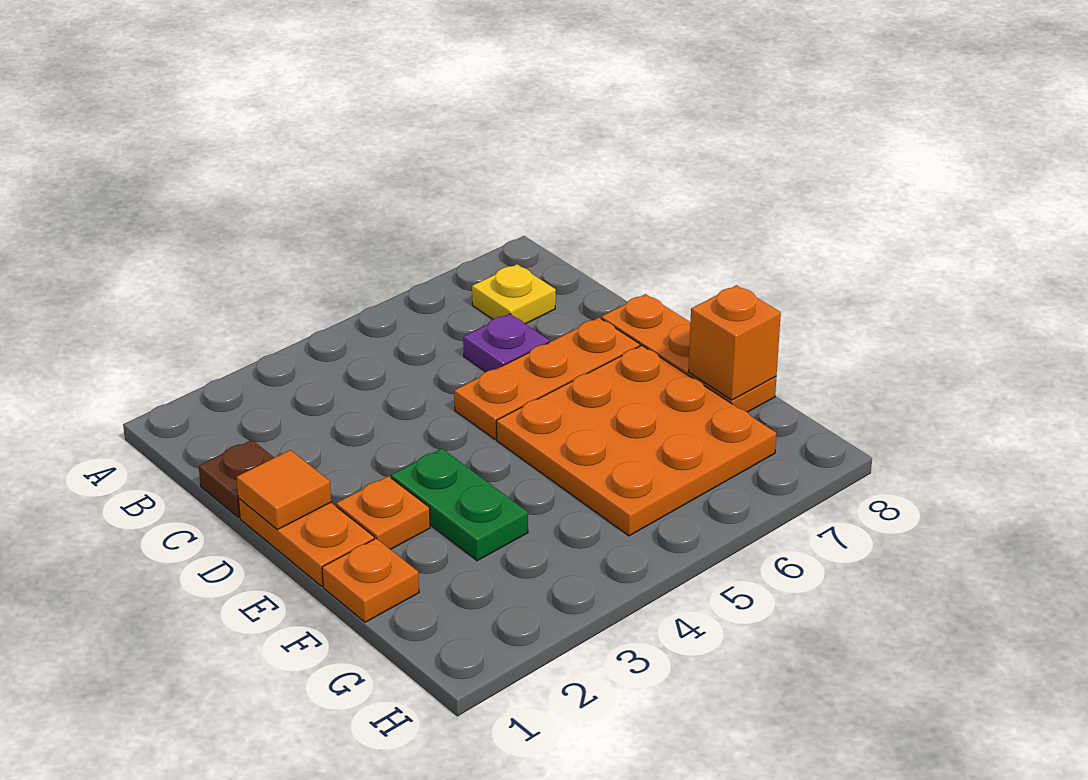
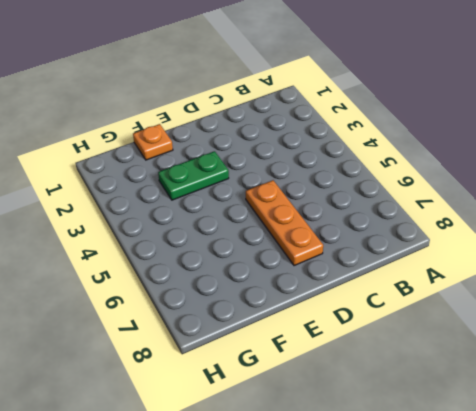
none -> yellow plate B7 level 1
none -> brown plate C1 level 1
none -> purple plate C6 level 1

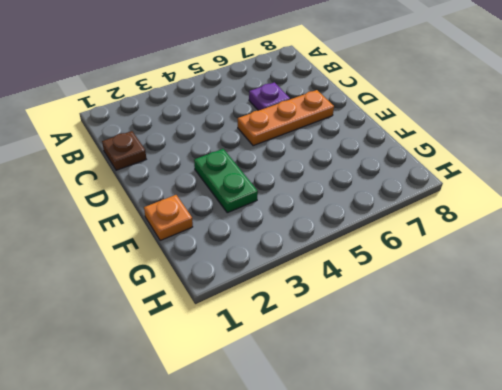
none -> yellow plate B7 level 1
none -> orange plate D1:E1 level 1
none -> orange plate D8:F8 level 1

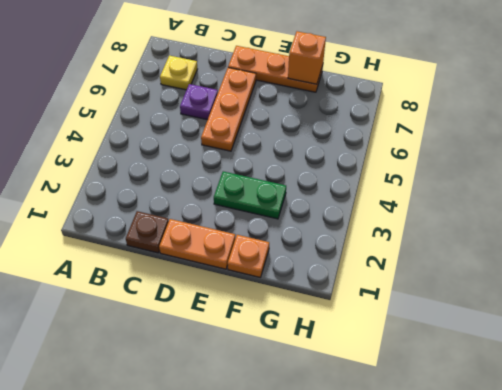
none -> orange plate E2 level 1
none -> orange plate E5:G7 level 1
none -> orange tile D1 level 2

